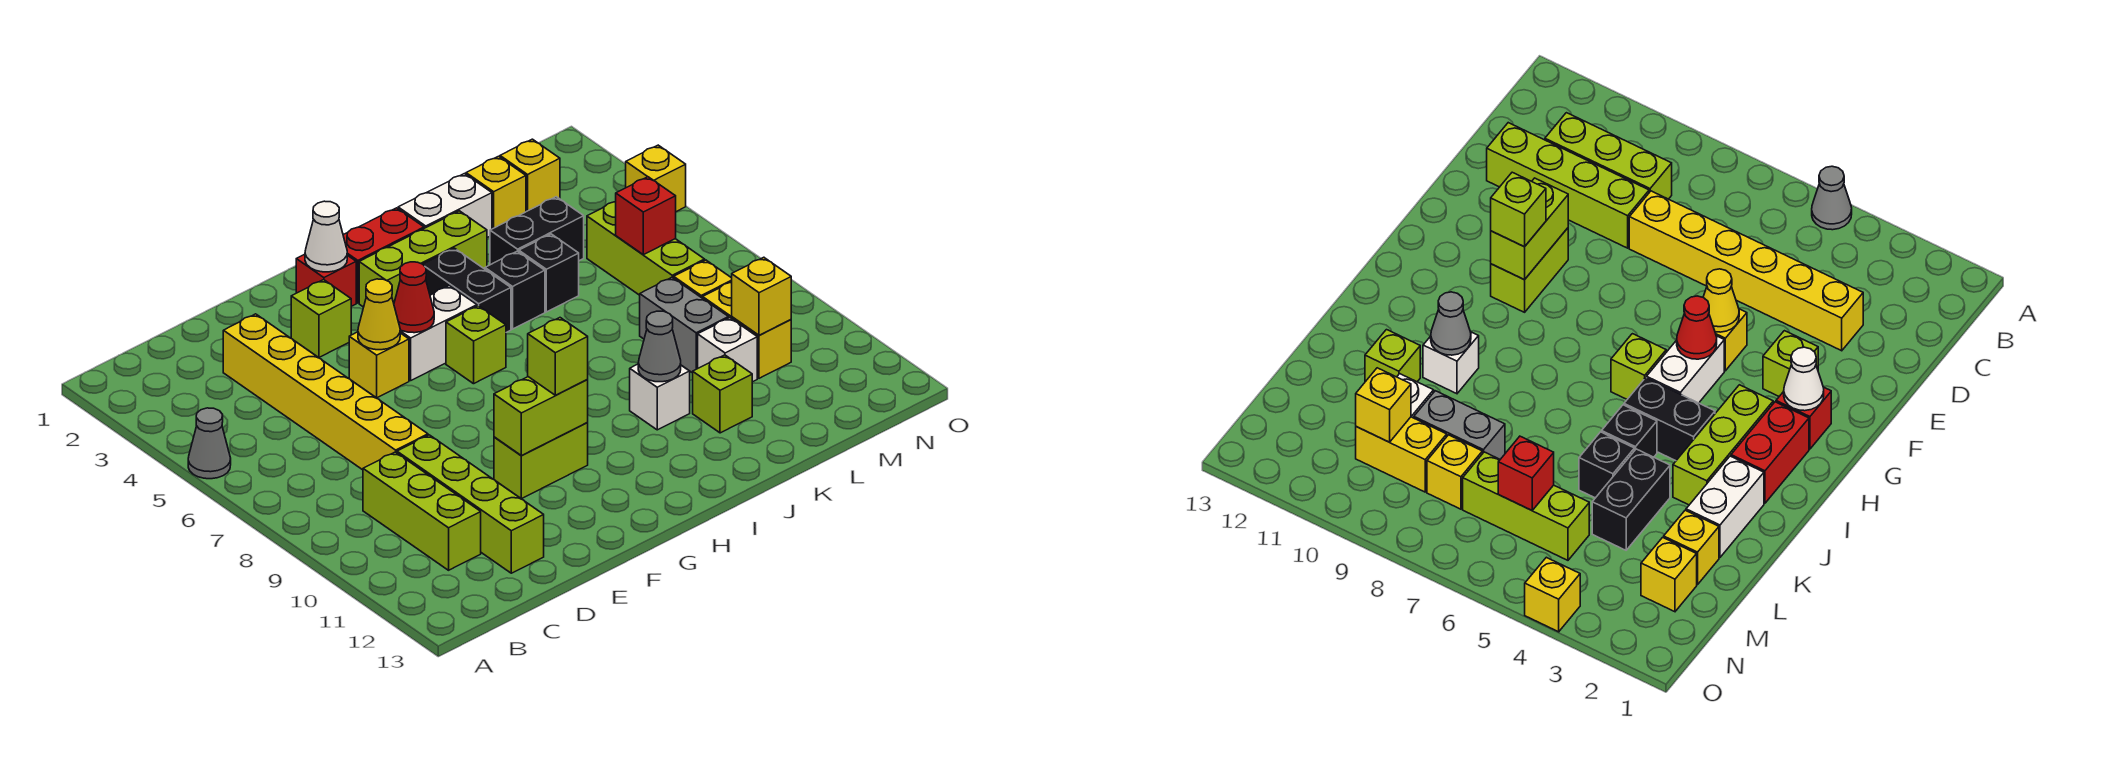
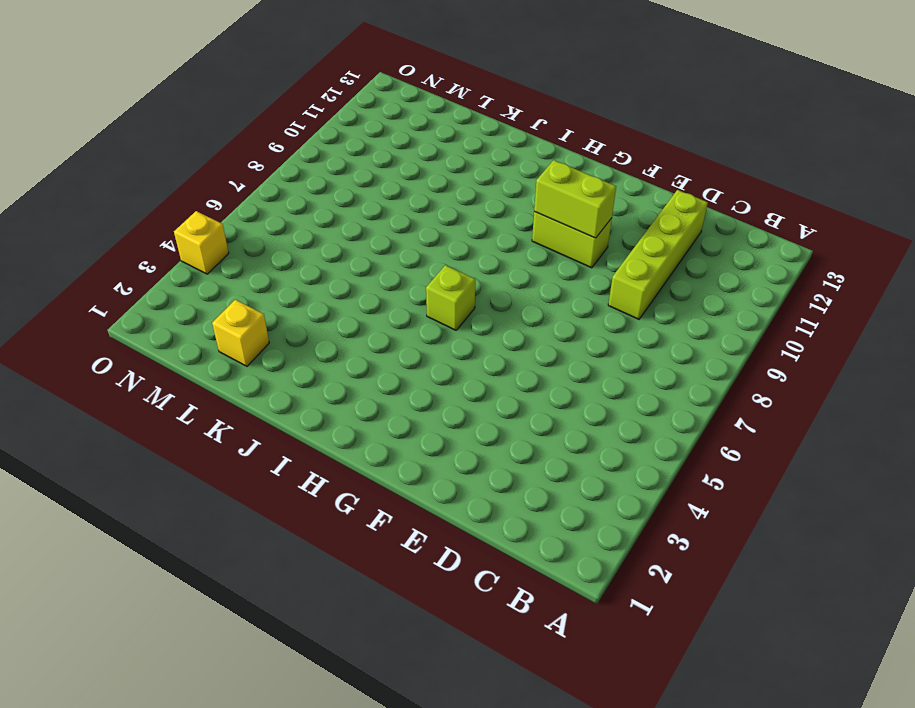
none -> grey cone A5 level 1
none -> lime brick C9:C11 level 1
none -> yellow brick D3:D8 level 1
none -> lime brick F3 level 1

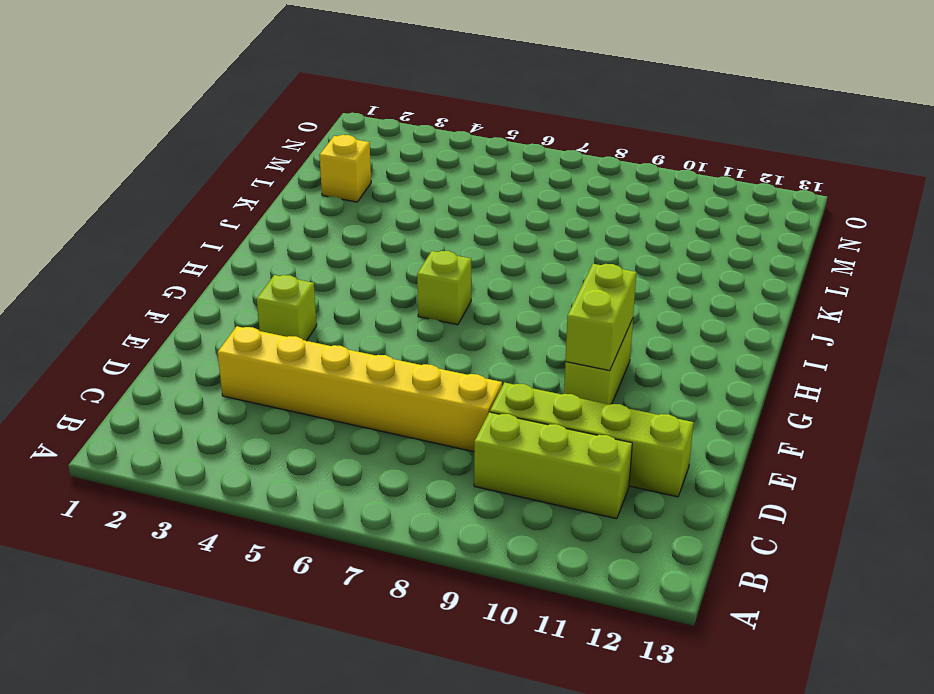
none -> grey cone A5 level 1
none -> yellow brick F5 level 1
none -> red brick G2 level 1
none -> white brick G5:H5 level 1

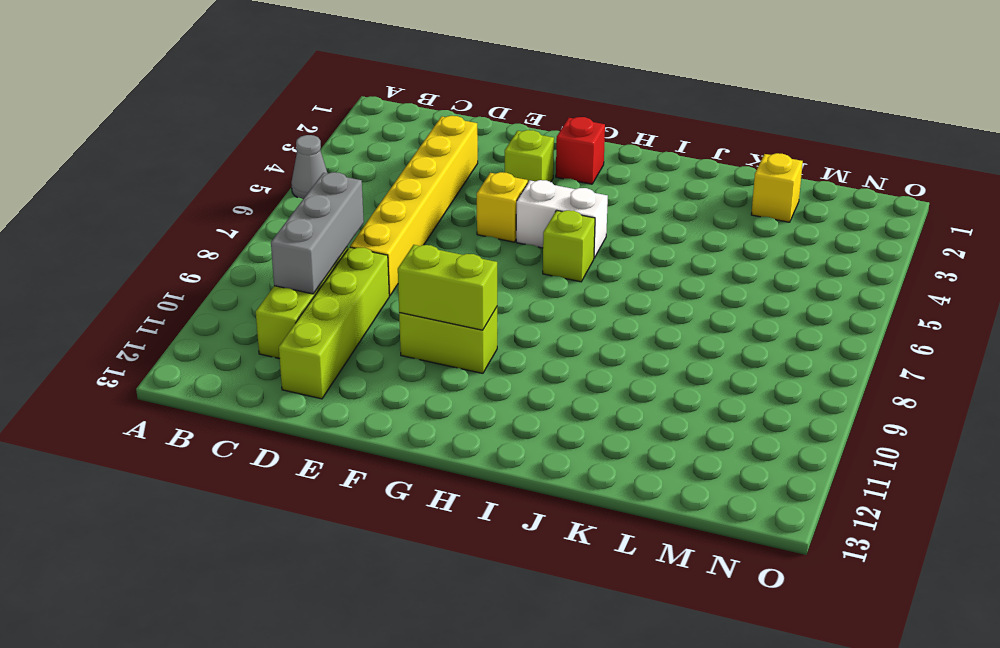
grey brick C8:C10 level 2 -> none
none -> red brick H2:I2 level 1
none -> lime brick H3:J3 level 1
none -> black brick I4:I5 level 1
none -> white brick J2:K2 level 1

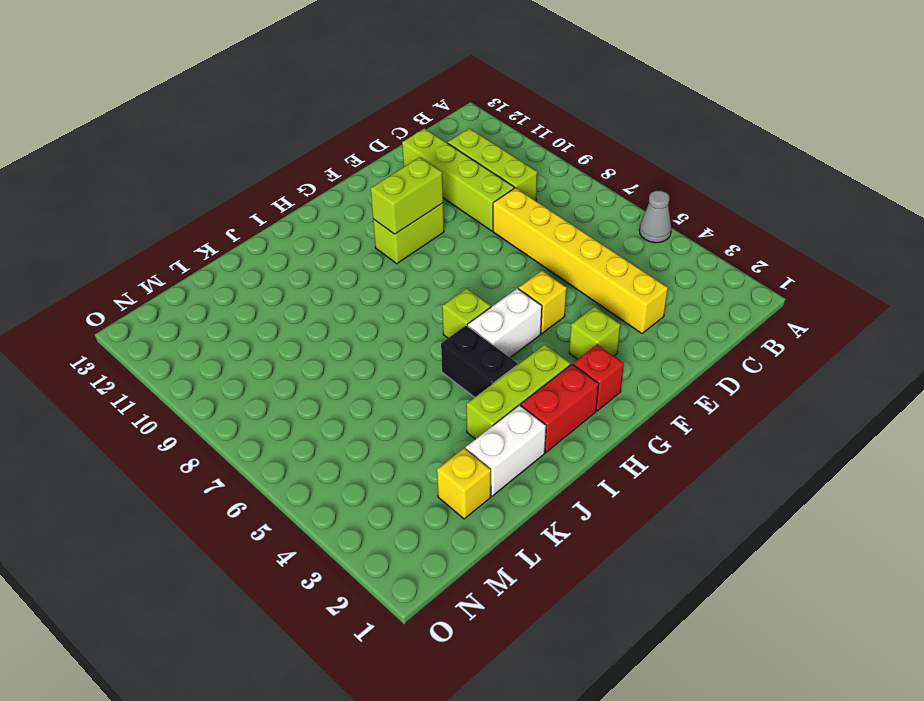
none -> black brick J5 level 1
none -> white brick J10 level 1
none -> black brick K4:L4 level 1
none -> black brick K5 level 1

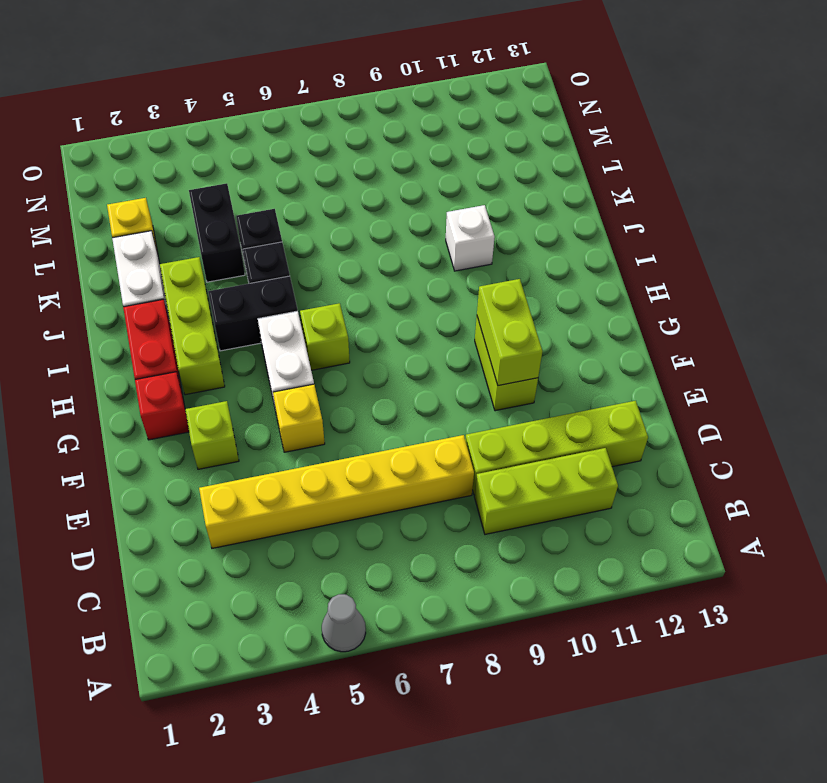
none -> lime brick K11 level 1
none -> grey brick L8:L9 level 1
none -> white brick L10 level 1
none -> yellow brick M2 level 1

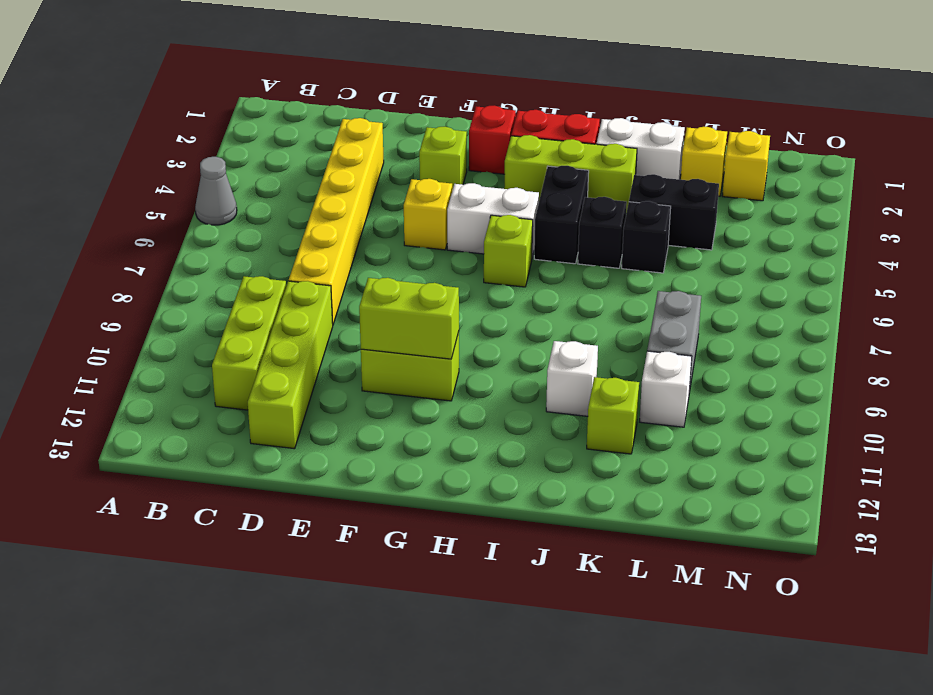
none -> lime brick M5:M7 level 1
none -> yellow brick M8 level 1
none -> yellow brick M9:M10 level 1
none -> yellow brick O4 level 1

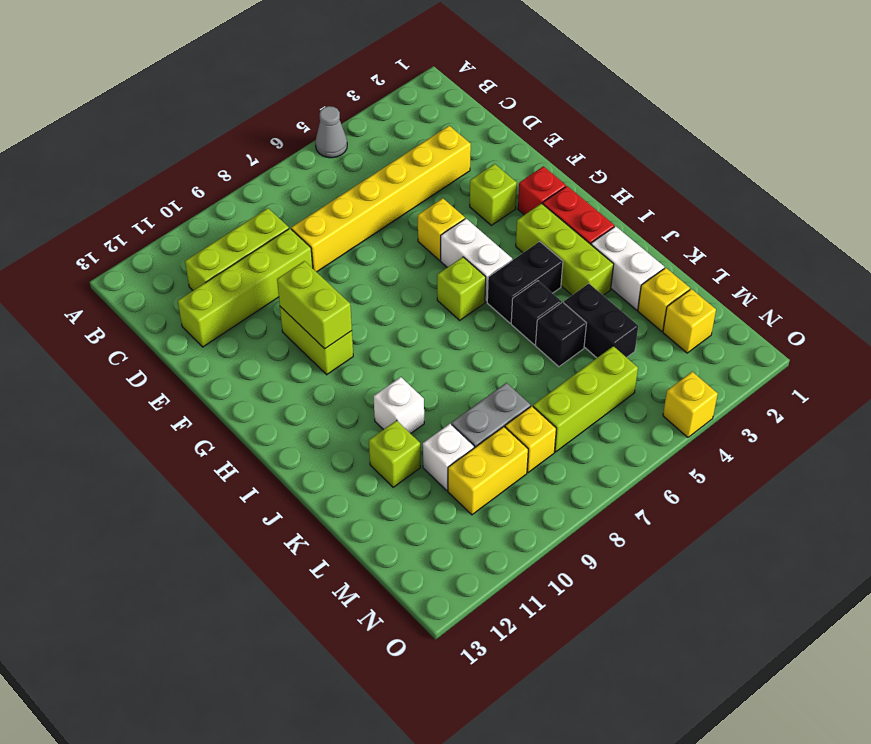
none -> yellow cone F5 level 2
none -> white cone G2 level 2
none -> red cone G5 level 2
none -> grey cone J10 level 2

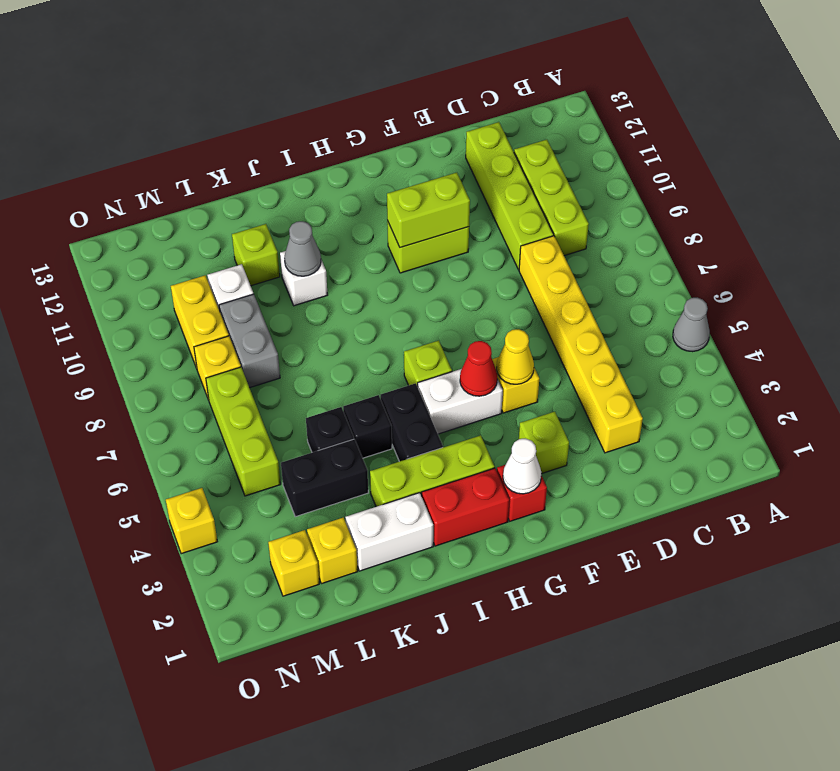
none -> red brick M6 level 2
none -> yellow brick M10 level 2
none -> lime brick G10 level 3

